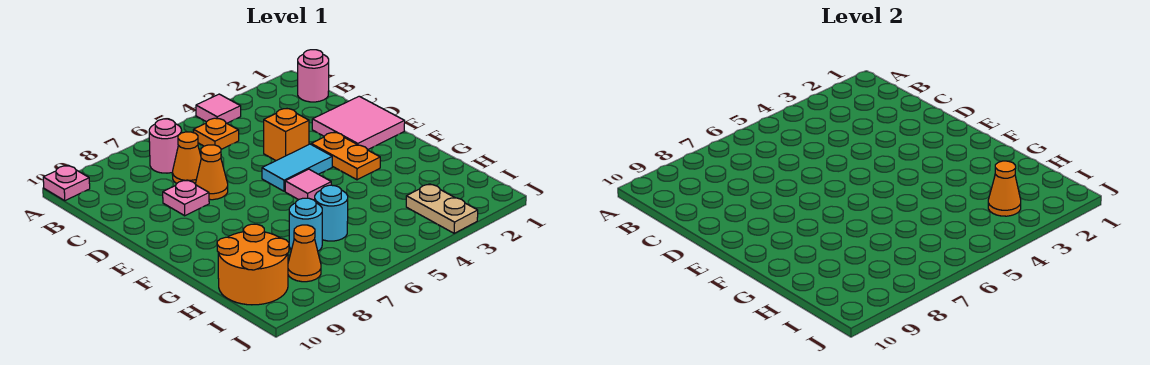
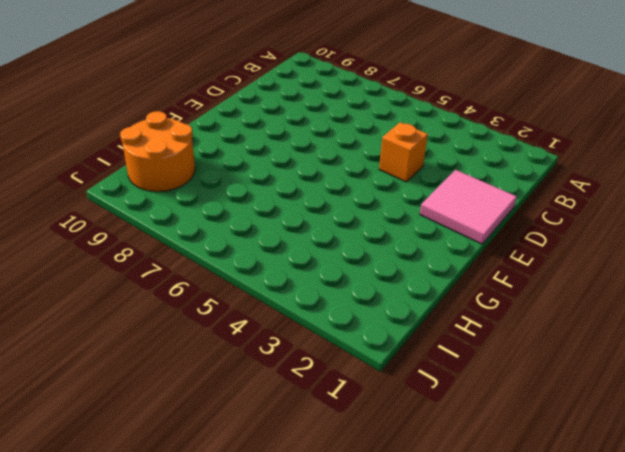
none -> pink tile A4 level 1
none -> pink plate A10 level 1
none -> pink round brick B1 level 1

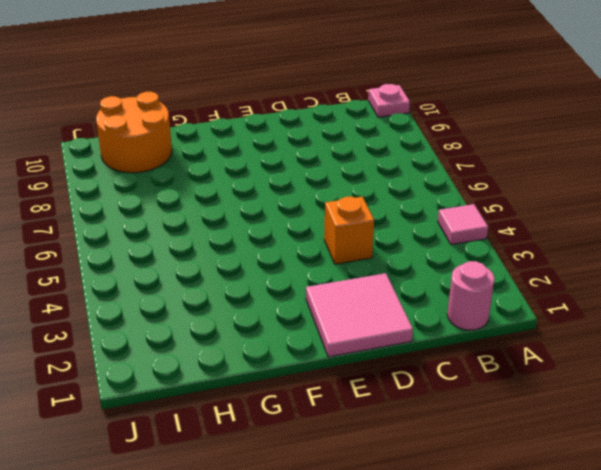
none -> orange plate B5 level 1
none -> pink round brick B7 level 1
none -> orange cone C7 level 1

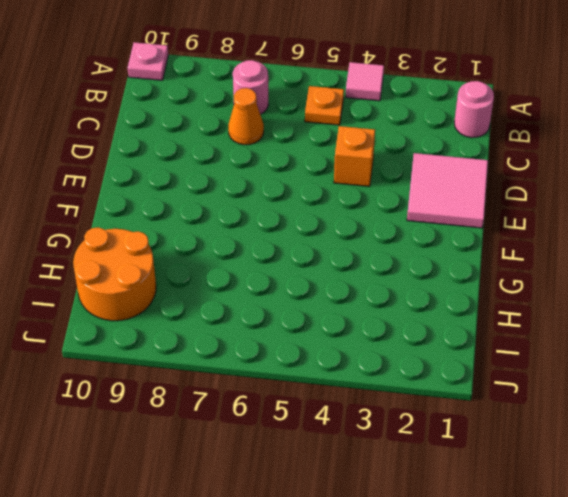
none -> orange cone D7 level 1
none -> pink plate D8 level 1
none -> orange plate E3:F3 level 1

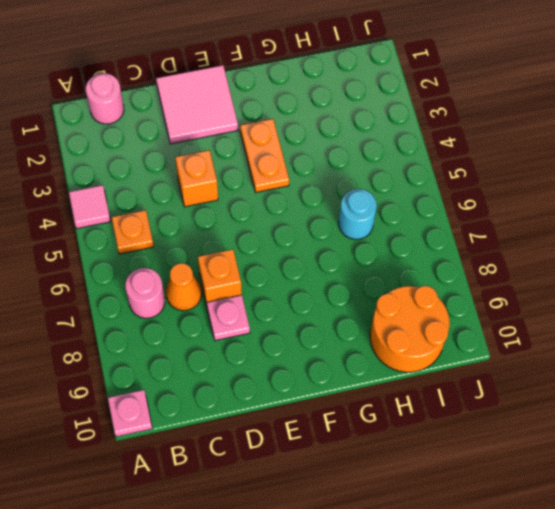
orange brick D7 level 1 -> orange cone D7 level 1
orange plate F3:F4 level 1 -> orange plate E3:F3 level 1
none -> cyan tile E4:E5 level 1
none -> pink tile F5 level 1
none -> cyan round brick H7 level 1

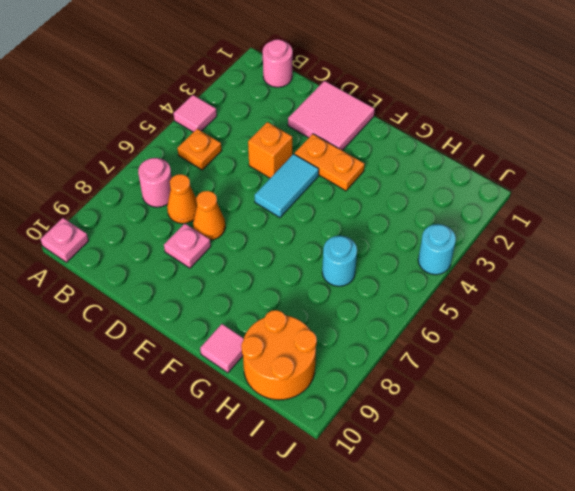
pink tile G10 level 1 -> pink tile F5 level 1
cyan round brick J4 level 1 -> cyan round brick H7 level 1
none -> tan plate I3:J3 level 1
none -> orange cone I8 level 1
none -> orange cone I3 level 2

